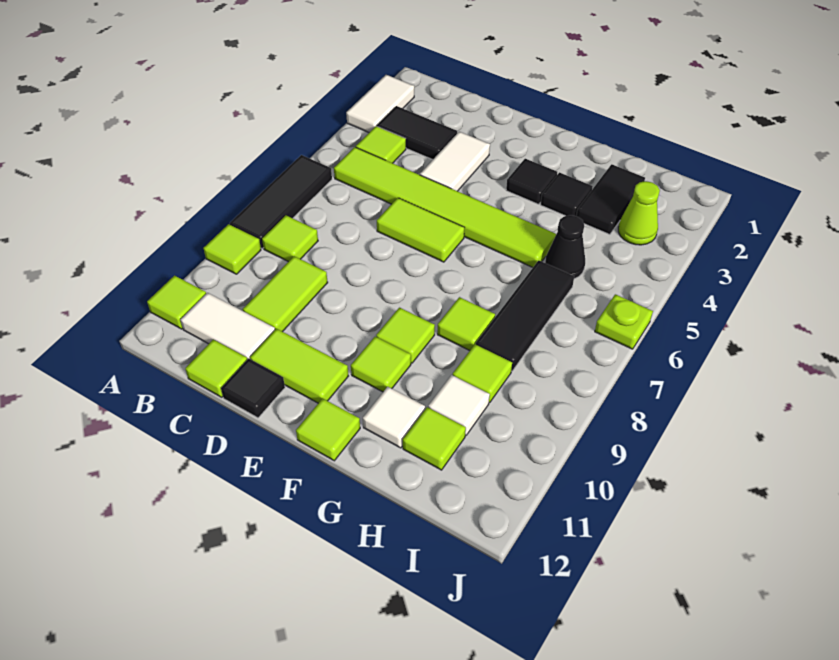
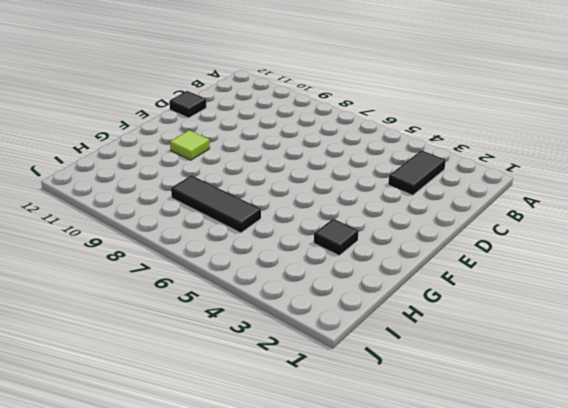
none -> white tile A2:A3 level 1
none -> black tile A6:A8 level 1
none -> lime tile A9 level 1
none -> lime tile A11 level 1

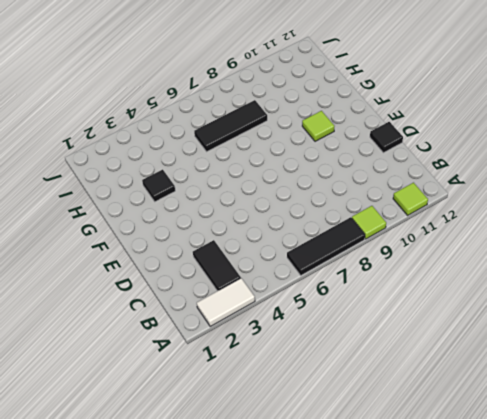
none -> lime tile B4 level 1
none -> lime tile B5:G5 level 1
none -> lime tile B8 level 1
none -> white tile B11:C11 level 1

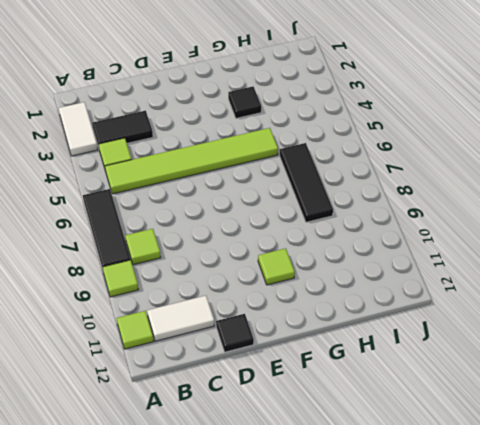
none -> lime tile C9:C10 level 1
none -> lime tile C12 level 1
none -> white tile D3:D4 level 1
none -> lime tile D6:E6 level 1

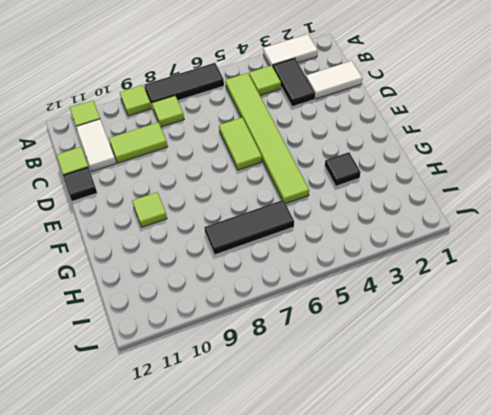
white tile C1:C2 level 1 -> white tile D3:D4 level 1
none -> lime tile D11:E11 level 1
none -> black tile F3 level 1
none -> lime tile F9 level 1
none -> lime tile F12 level 1

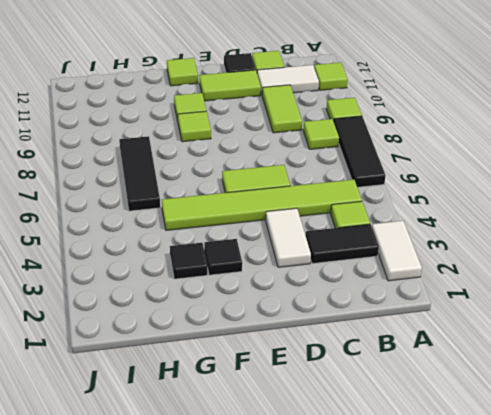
none -> lime tile G8 level 1
none -> white tile G11 level 1
none -> black tile H2:H3 level 1
none -> black cone H5 level 1

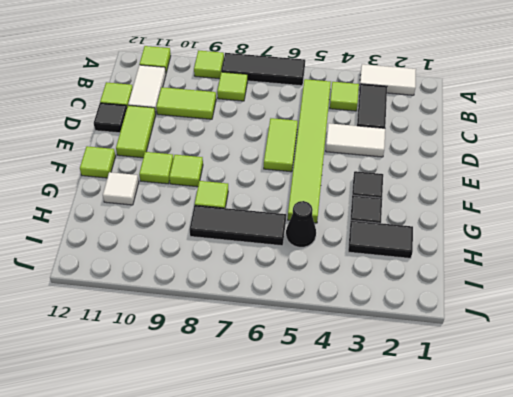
none -> lime tile H9 level 1
none -> white tile H10 level 1
none -> lime tile H11 level 1
none -> lime cone I3 level 1

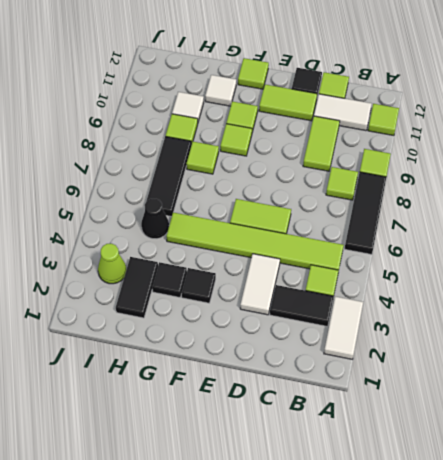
none -> lime tile H11 level 1
none -> lime plate J6 level 1

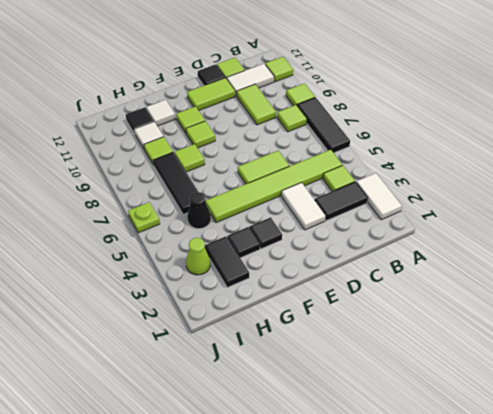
black tile H11 level 1 -> lime tile H11 level 1
none -> lime tile F12 level 1

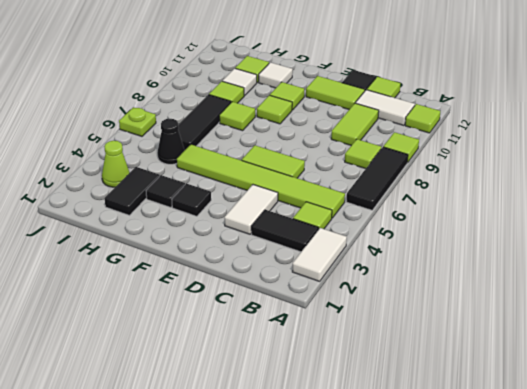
none -> lime tile F12 level 1

